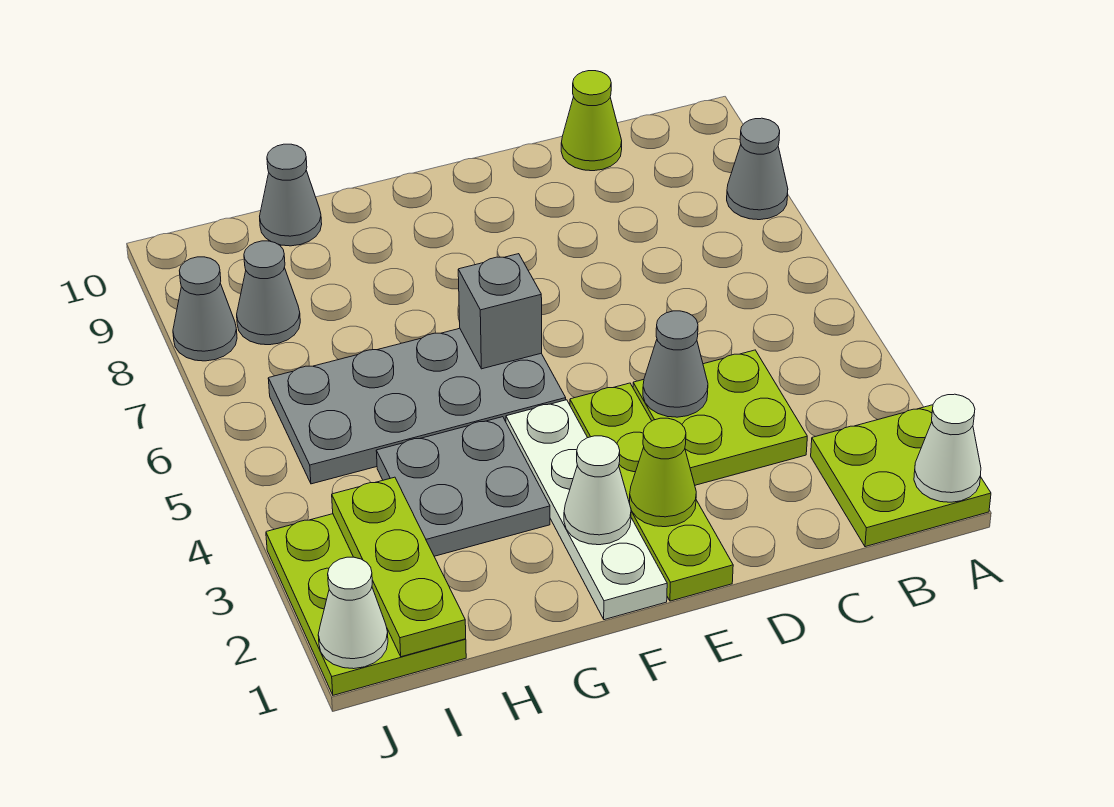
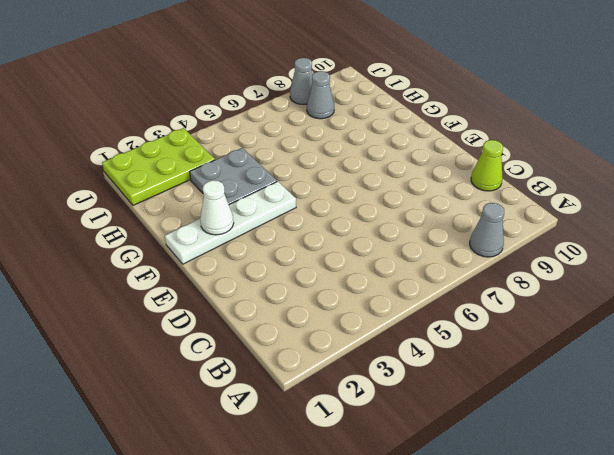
none -> lime plate A1:B2 level 1
none -> lime plate C3:D4 level 1
none -> lime plate E1:E4 level 1

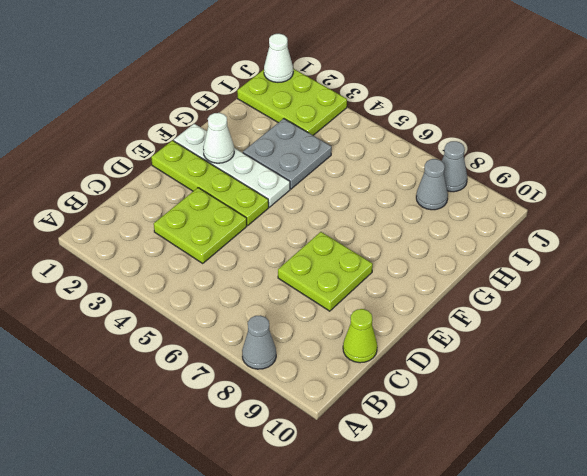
lime plate D7:E8 level 1 -> lime plate A1:B2 level 1
none -> grey plate F5:I6 level 1
none -> grey cone H10 level 1
none -> white cone A1 level 2

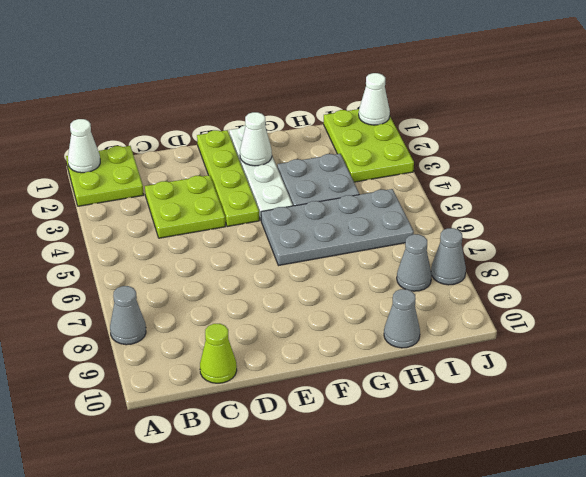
none -> grey cone D4 level 2
none -> lime cone E2 level 2
none -> grey brick F6 level 2

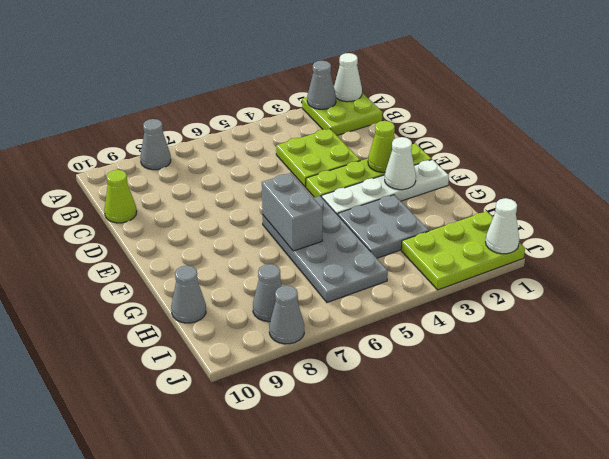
grey cone A2 level 2 -> grey cone D4 level 2
grey brick F6:G6 level 2 -> grey brick F6 level 2
none -> lime plate I1:I3 level 2

